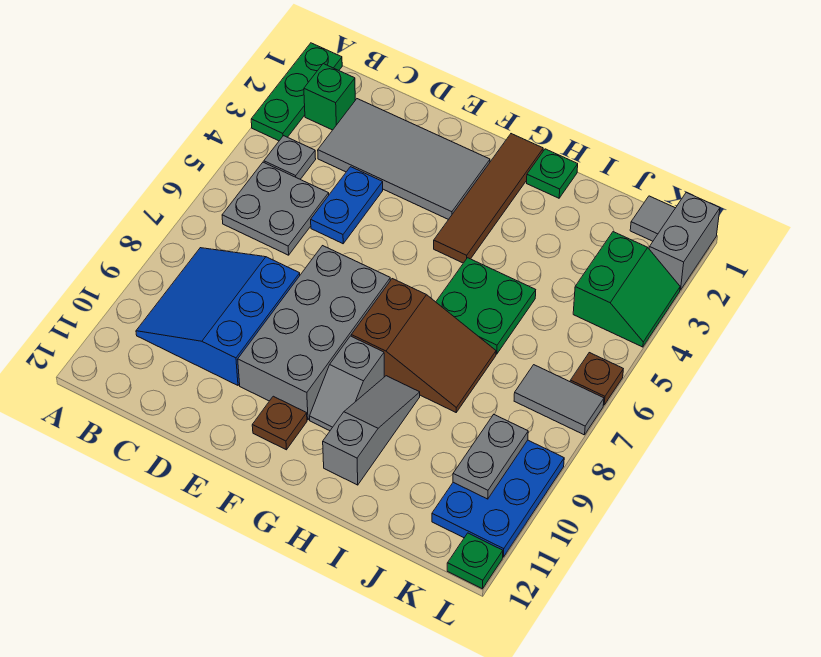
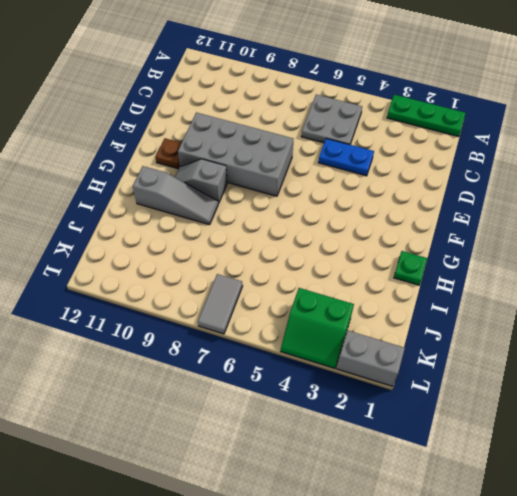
none -> green brick B2 level 1
none -> grey plate B4 level 1
none -> blue slope B8:D10 level 1 top D

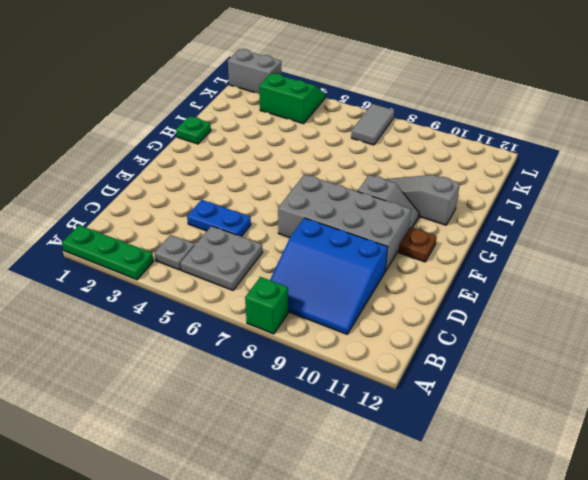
green brick A8 level 1 -> green brick B2 level 1
none -> grey tile C2:F3 level 1
none -> brown tile G1:G4 level 1
none -> brown slope G7:I8 level 1 top G

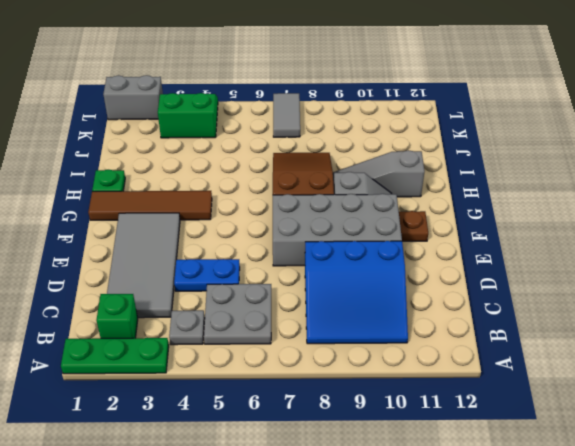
none -> green plate H5:I6 level 1
none -> grey tile K1 level 1
none -> blue plate K9:L11 level 1

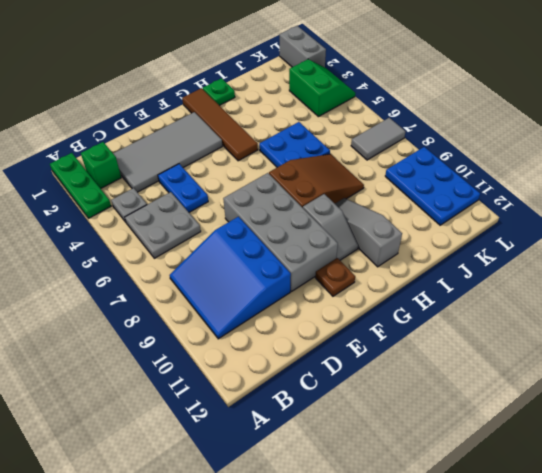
blue plate H5:I6 level 1 -> green plate H5:I6 level 1
none -> grey tile K1 level 1
none -> brown plate L6 level 1
none -> green plate L12 level 1

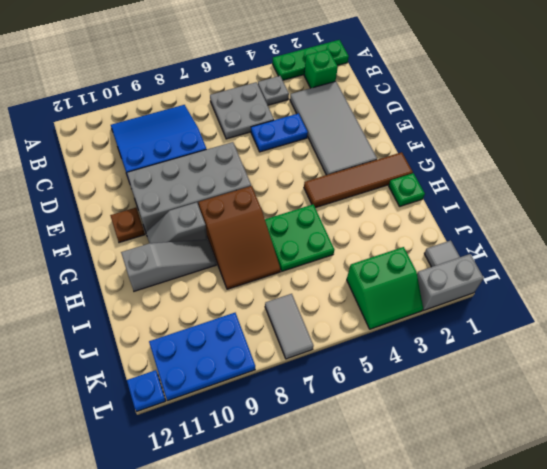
blue plate L12 level 1 -> green plate L12 level 1
none -> brown plate L6 level 1
none -> grey plate K9:K10 level 2

